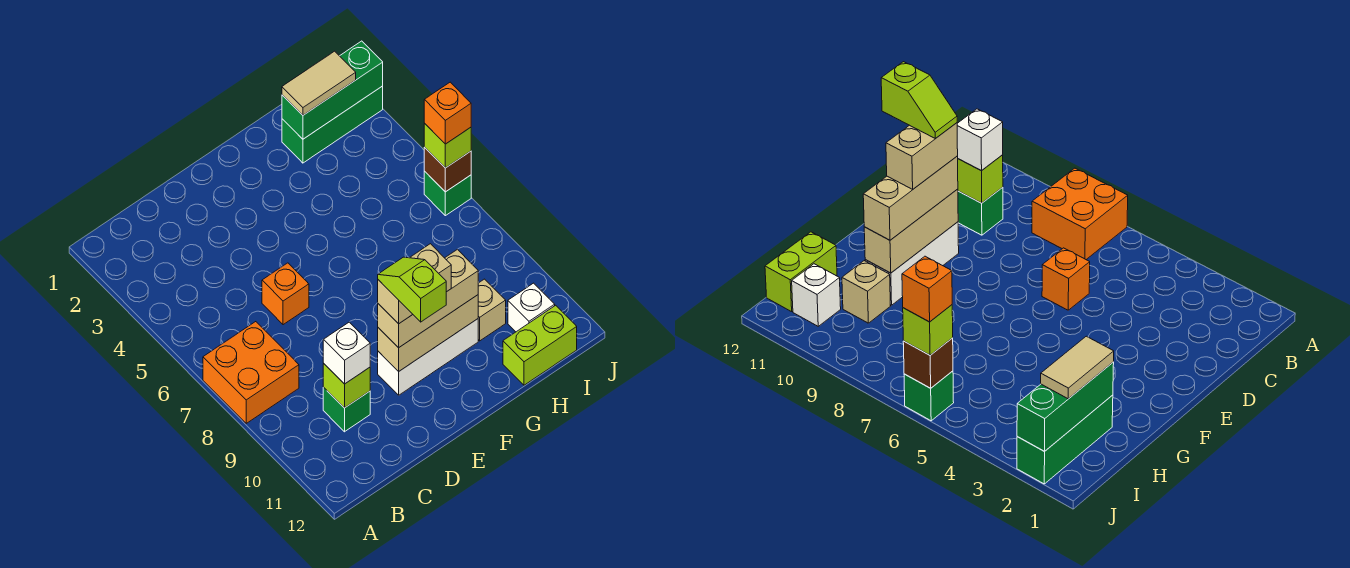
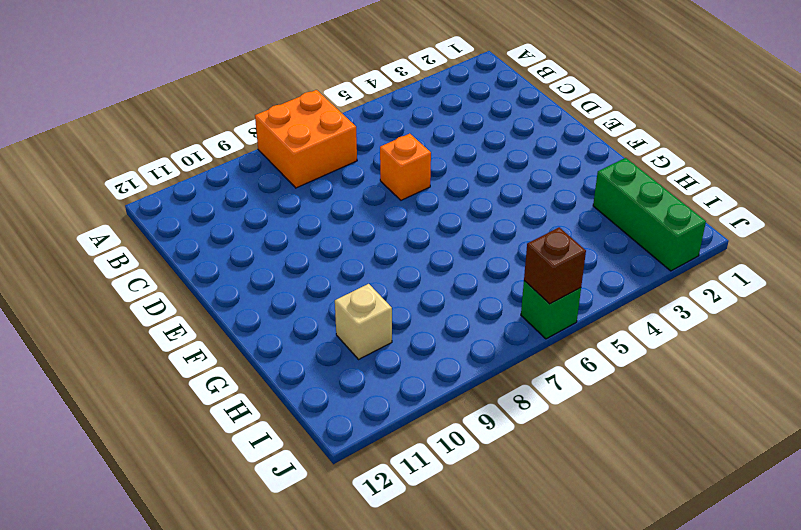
none -> green brick C10 level 1
none -> white brick E10:G10 level 1
none -> lime brick H12:I12 level 1

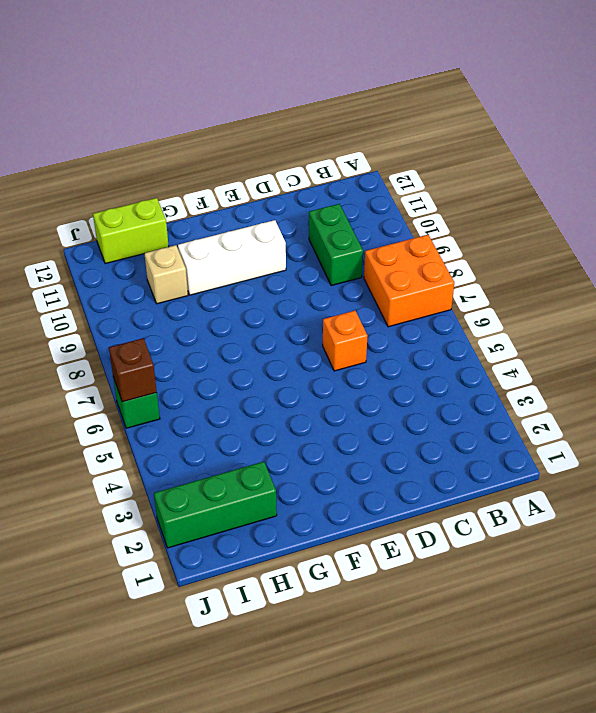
green brick C9:C10 level 1 -> green brick C10 level 1
none -> white brick I11 level 1
none -> lime brick C10 level 2
none -> tan brick E10:G10 level 2

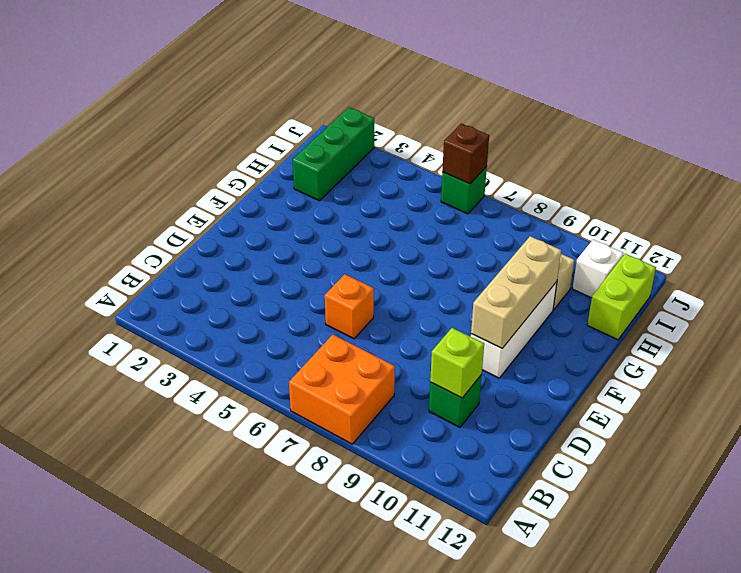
none -> green brick H2:J2 level 2
none -> white brick C10 level 3
none -> tan brick E10:G10 level 3

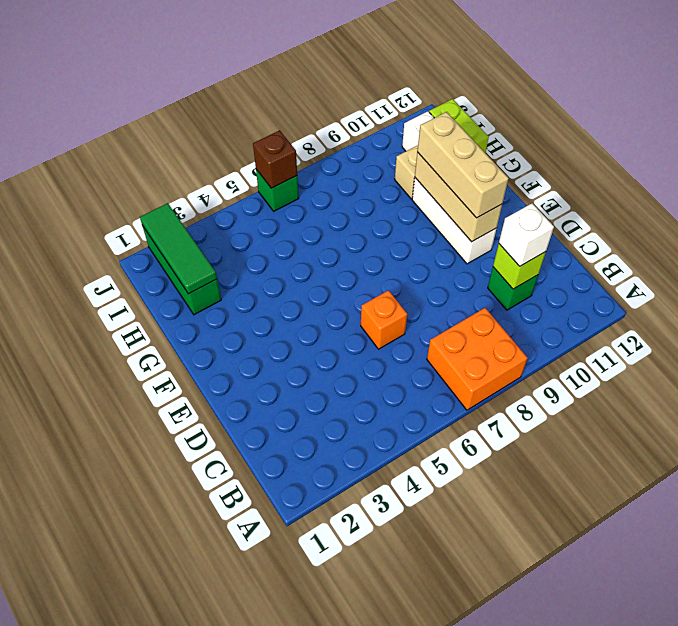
green tile H2:J2 level 2 -> green brick H2:J2 level 2
none -> tan tile H2:I2 level 3
none -> lime brick J6 level 3
none -> tan brick E10:F10 level 4

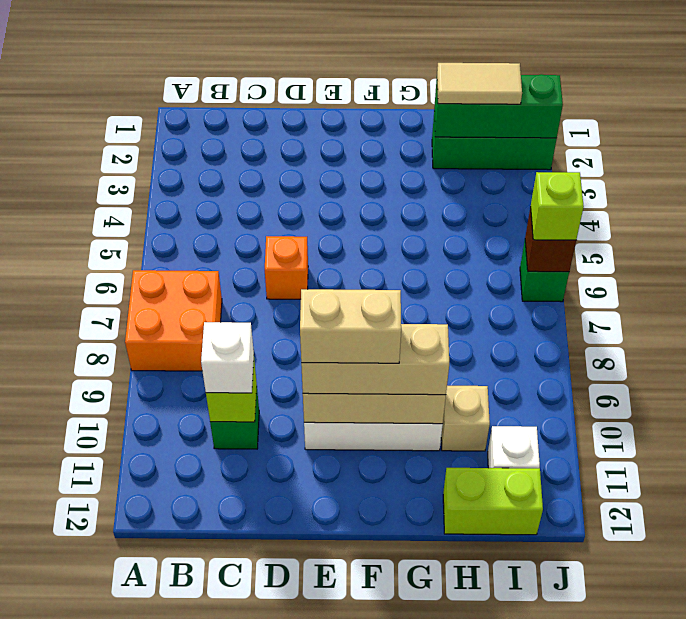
none -> orange brick J6 level 4
none -> lime slope E10:E11 level 5 top 11

